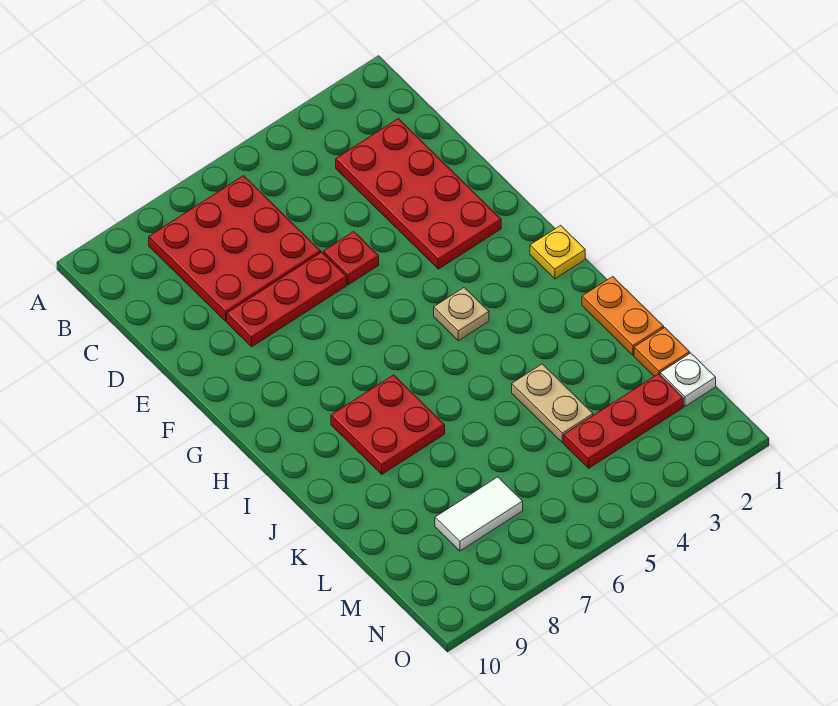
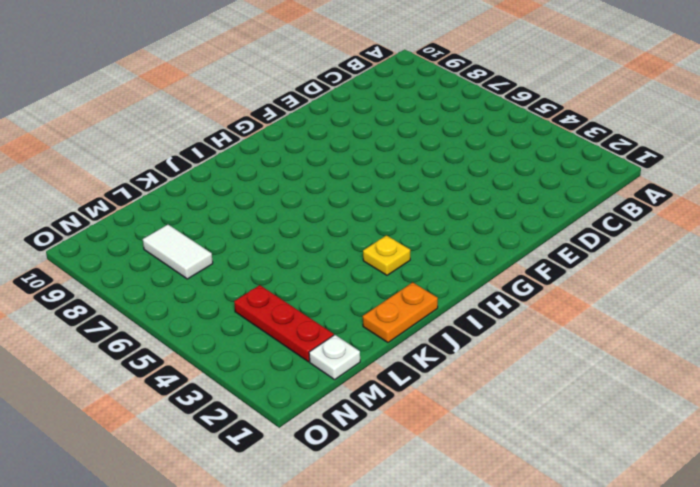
yellow plate I3 level 1 -> yellow plate H1 level 1
none -> red plate B6:D8 level 1
none -> red plate C2:F3 level 1
none -> red plate E5 level 1

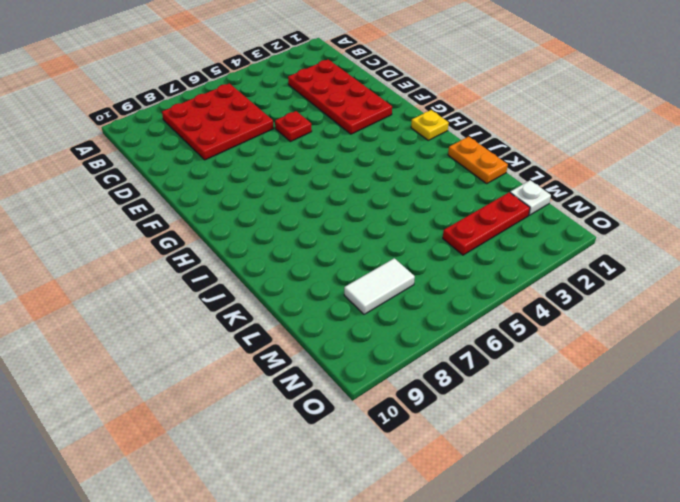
none -> red plate E6:E8 level 1
none -> tan plate H4 level 1
none -> red plate I7:J8 level 1

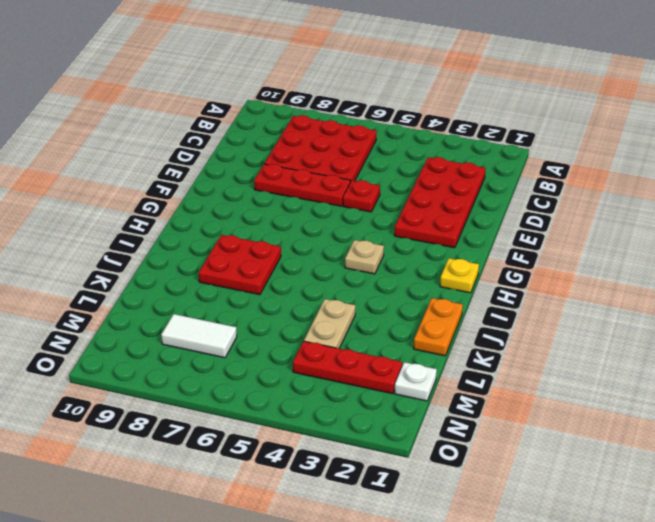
none -> orange plate L1 level 1

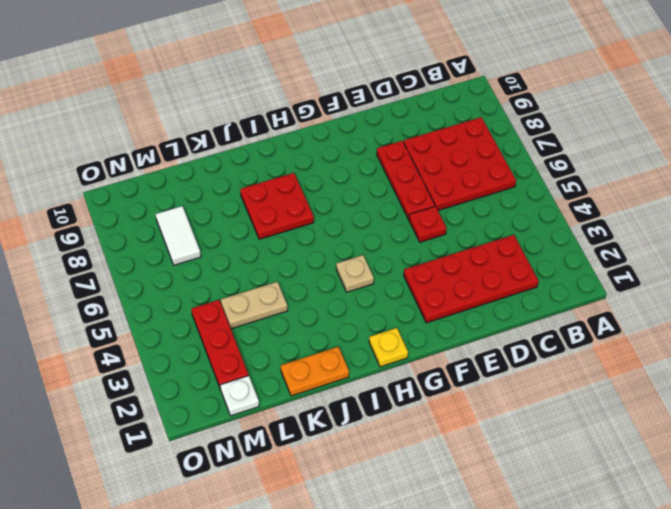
none -> orange plate L1 level 1

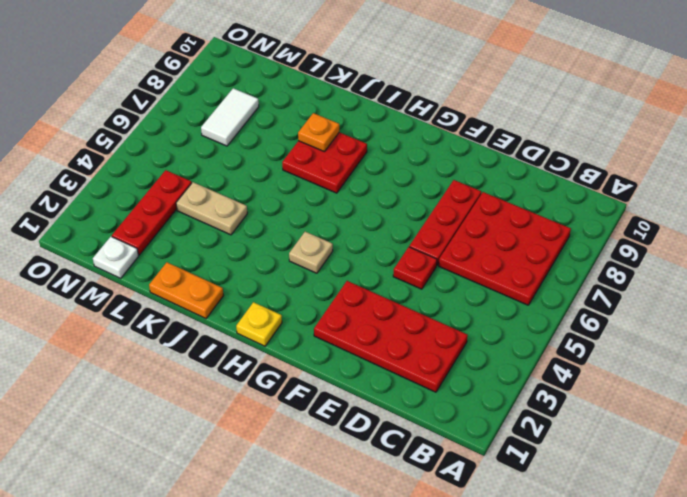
orange plate J8 level 2 -> orange plate L1 level 1

